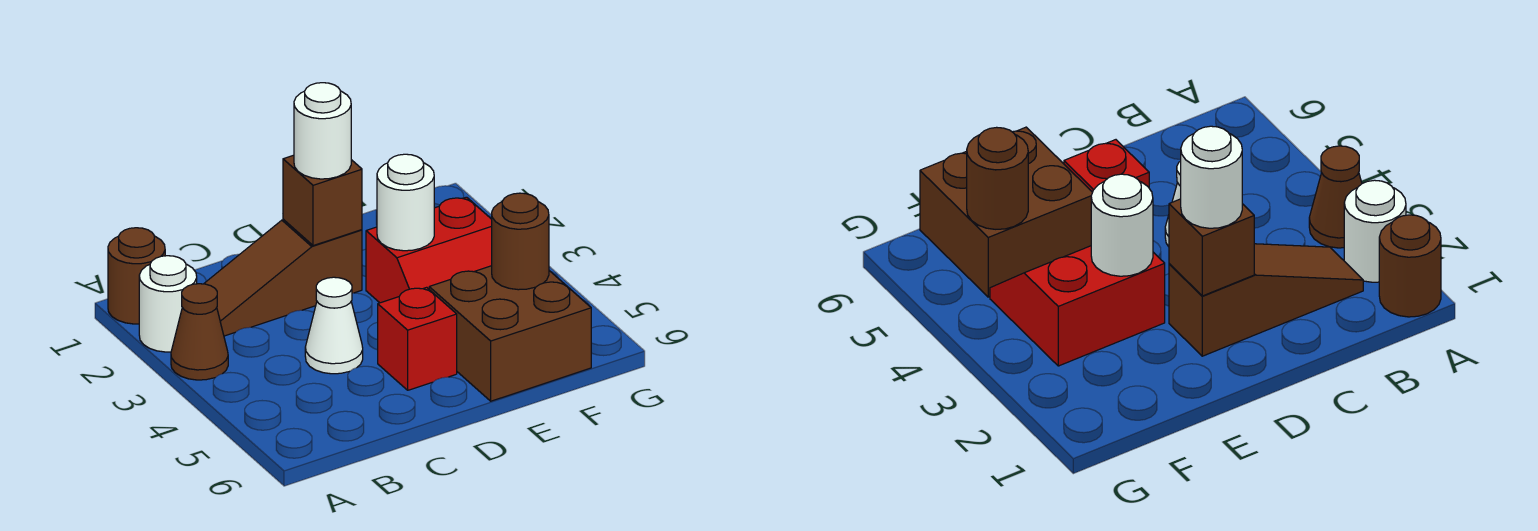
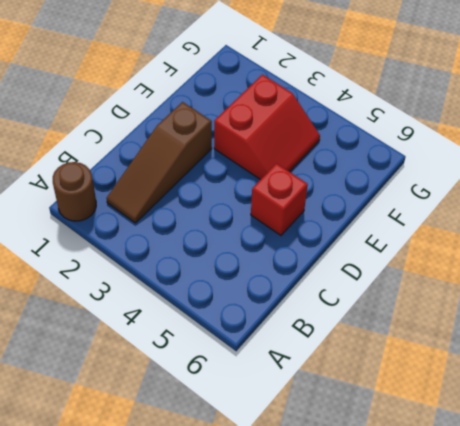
none -> white round brick A2 level 1
none -> brown cone A3 level 1
none -> white cone C4 level 1

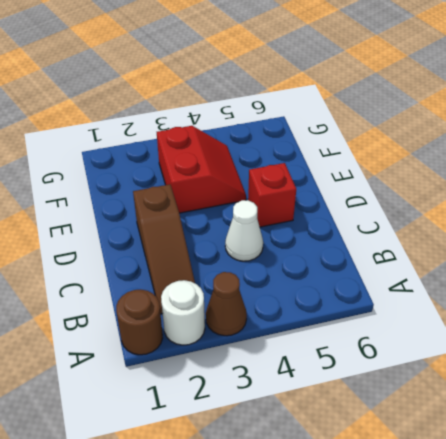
none -> brown brick E5:F6 level 1
none -> brown brick D2 level 2
none -> white round brick E3 level 2

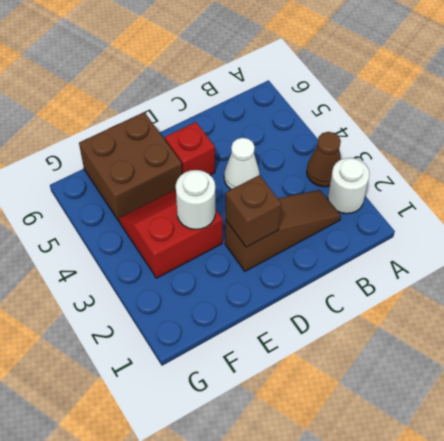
none -> brown round brick A1 level 1
none -> brown round brick F5 level 2
none -> white round brick D2 level 3

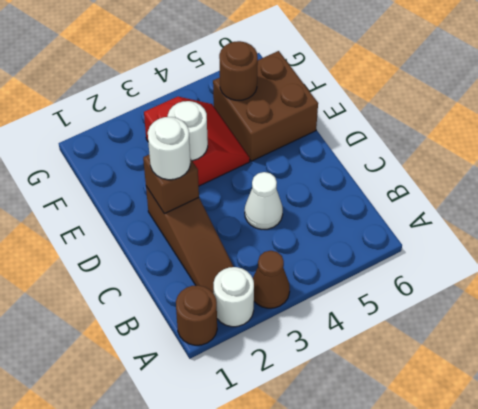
none -> red brick D5 level 1

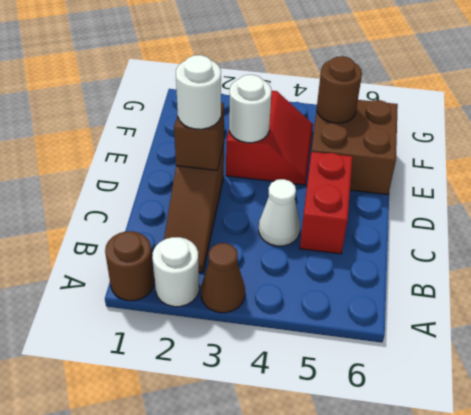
red brick C5:D5 level 1 -> red brick D5 level 1

